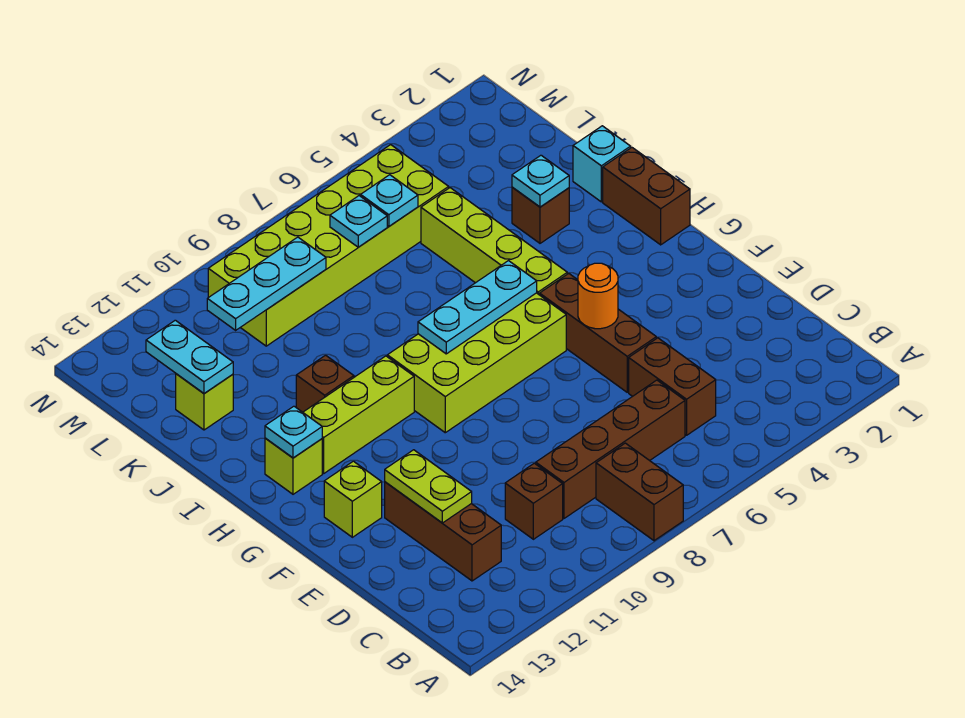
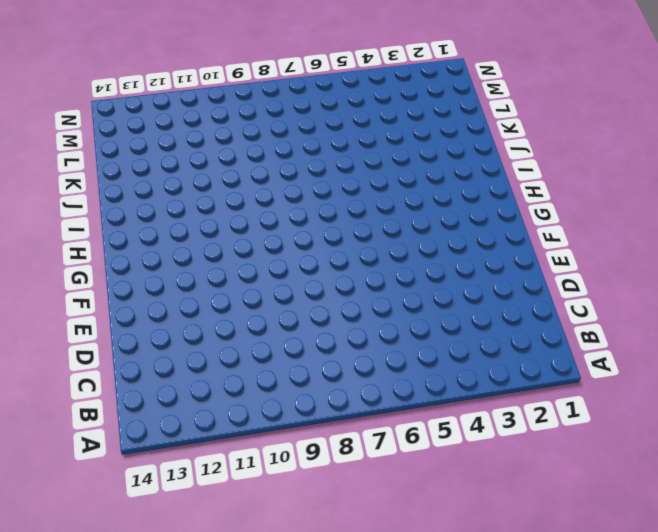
none -> brown brick A8:B8 level 1
none -> brown brick C5:D5 level 1
none -> brown brick C6:C9 level 1

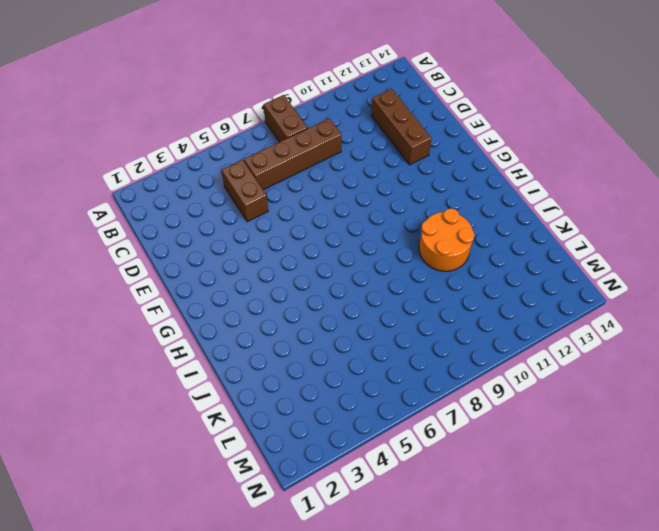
orange round brick I10:J11 level 1 -> brown brick I11 level 1
none -> brown brick C10 level 1
none -> brown brick E5:G5 level 1
none -> lime brick F13 level 1

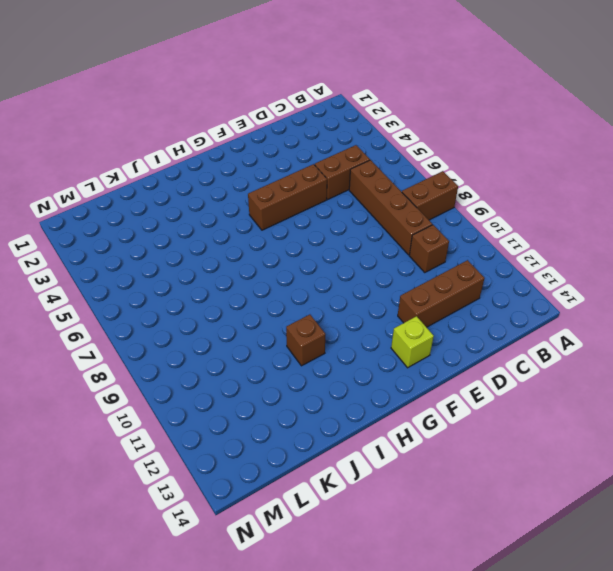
none -> lime brick G6:H9 level 1
none -> brown brick H1:I1 level 1
none -> lime brick H5:K5 level 1

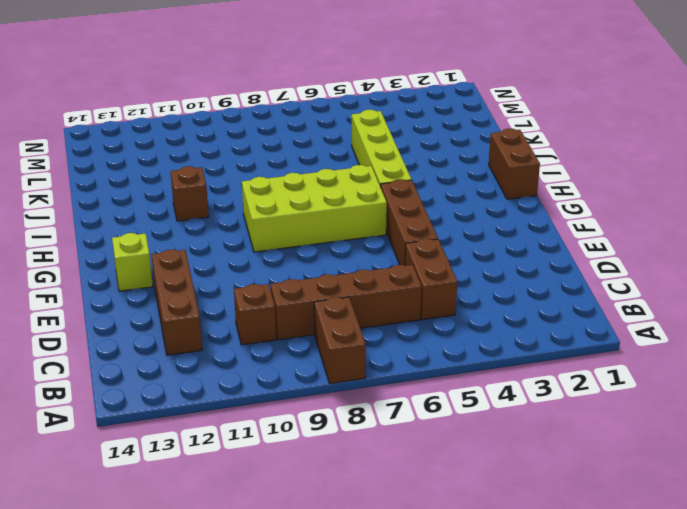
none -> lime brick H10:H12 level 1
none -> lime brick H13 level 1
none -> cyan brick J1 level 1

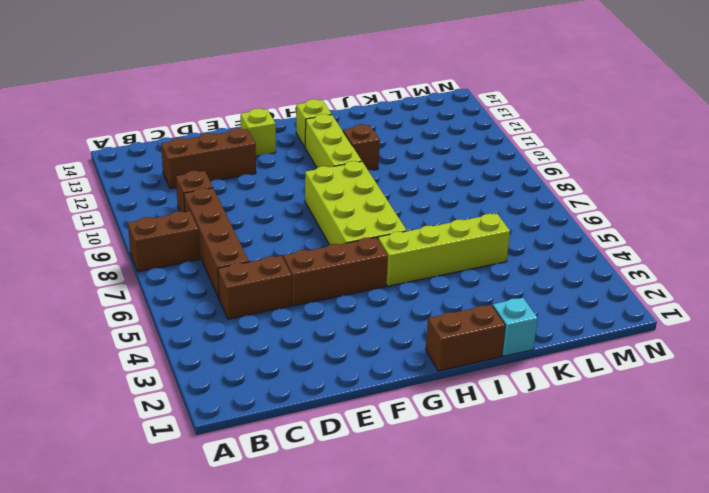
none -> brown brick J3 level 1
none -> lime brick K13 level 1
none -> lime brick L5:M10 level 1

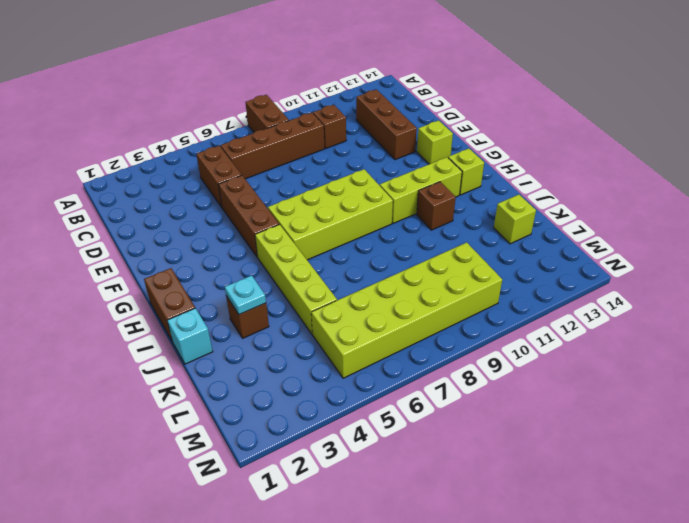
none -> lime plate D12:E12 level 2
none -> orange round brick F5 level 2
none -> cyan plate H6:H8 level 2

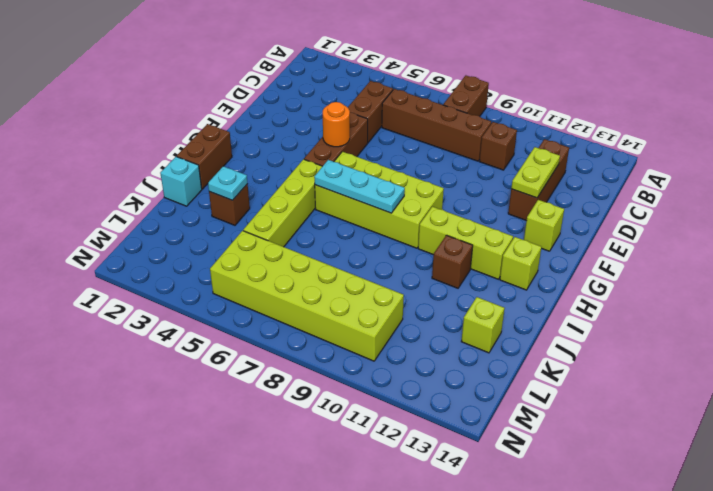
none -> cyan plate H13 level 2
none -> cyan plate K13:L13 level 2
none -> cyan plate L6 level 2

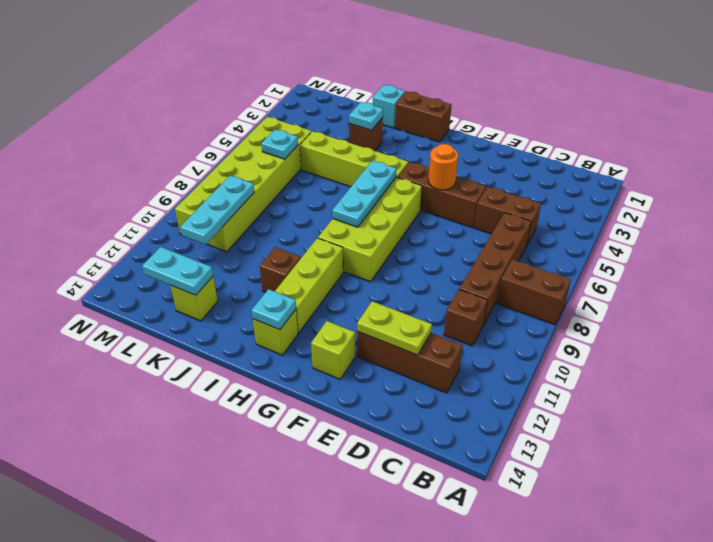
none -> cyan plate L7 level 2

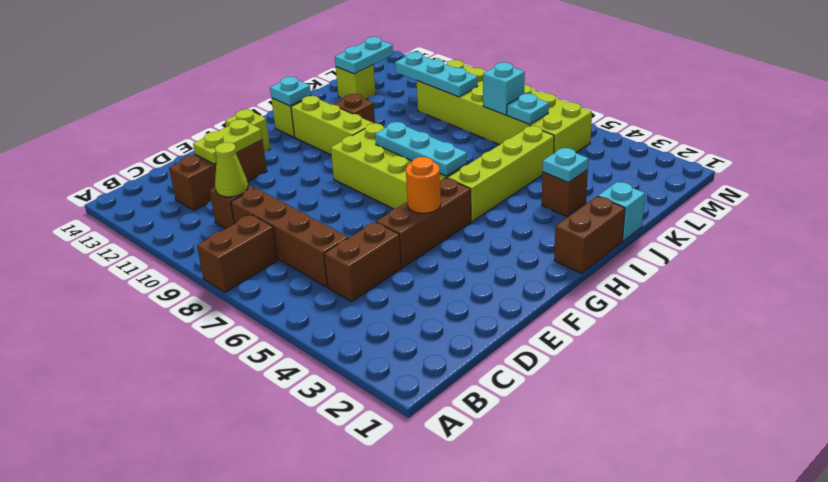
lime cone C10 level 2 -> none
cyan brick L7 level 2 -> cyan plate L7 level 2

